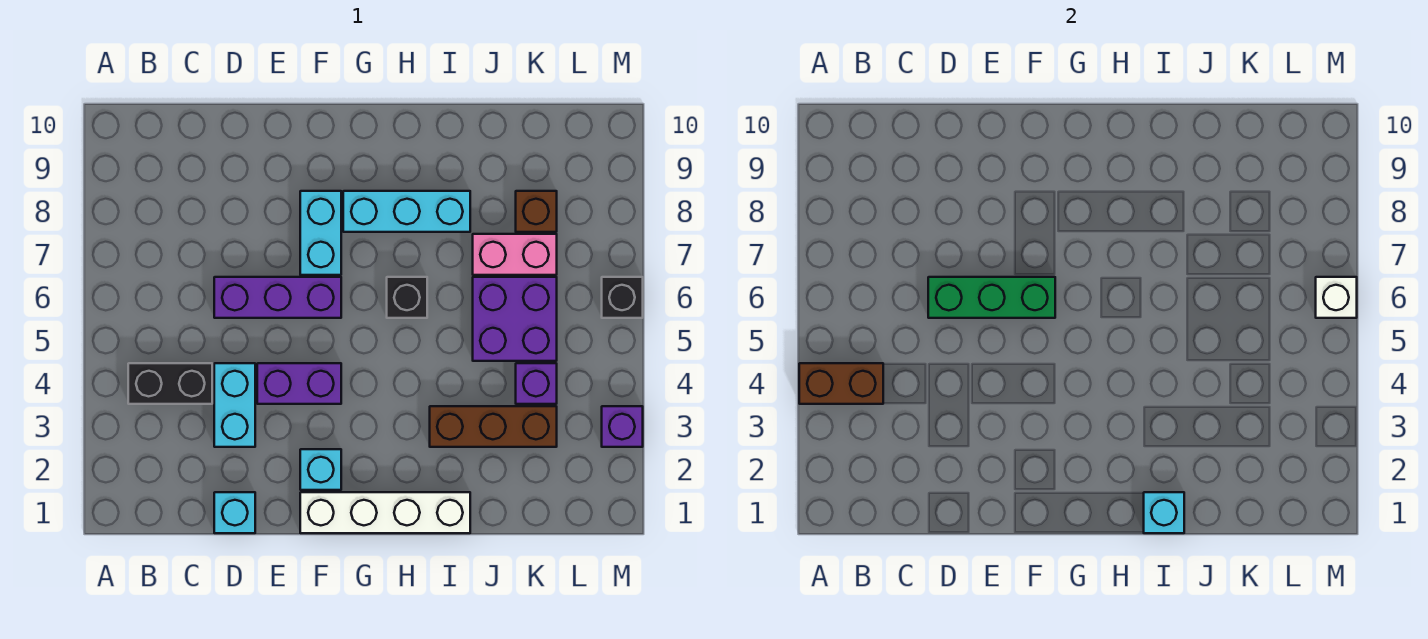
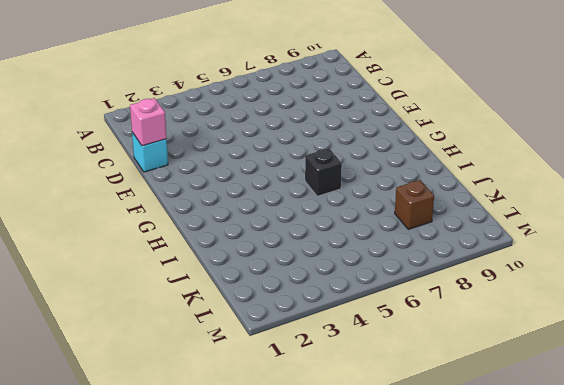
pink brick D1 level 2 -> none
none -> black brick B4:C4 level 1
none -> cyan brick D3:D4 level 1
none -> purple brick D6:F6 level 1

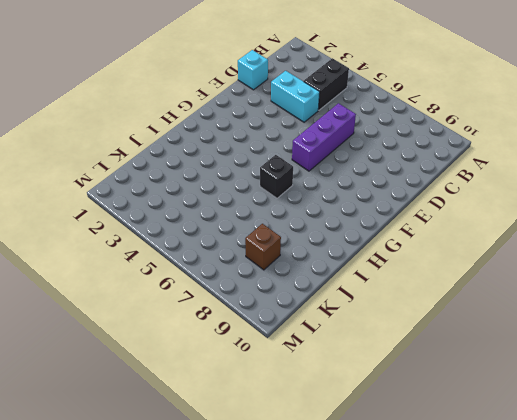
none -> purple brick E4:F4 level 1
none -> white brick F1:I1 level 1
none -> cyan brick F2 level 1

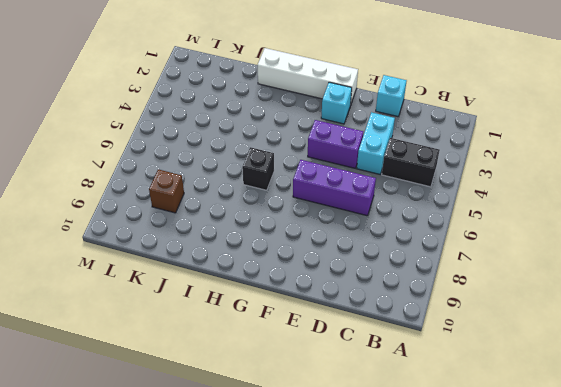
none -> cyan brick F7:F8 level 1
none -> cyan brick G8:I8 level 1
none -> brown brick I3:K3 level 1

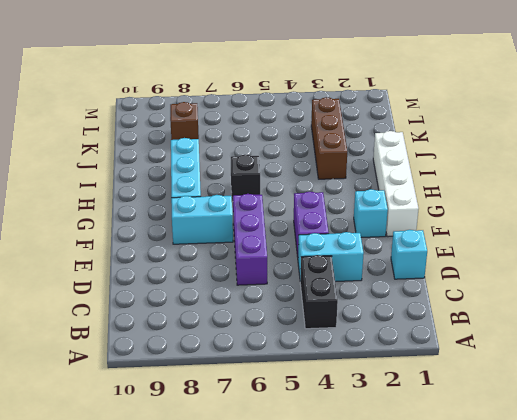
none -> purple brick J5:K6 level 1
none -> pink brick J7:K7 level 1
none -> purple brick K4 level 1

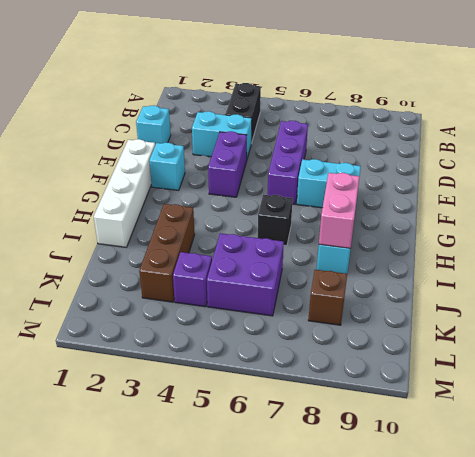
pink brick H8:I8 level 2 -> pink brick J7:K7 level 1
none -> purple brick M3 level 1
none -> black brick M6 level 1
none -> brown brick A4:B4 level 2

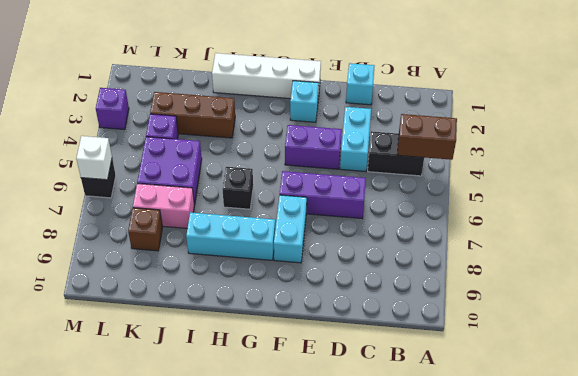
none -> green brick D6:F6 level 2
none -> cyan brick I1 level 2

